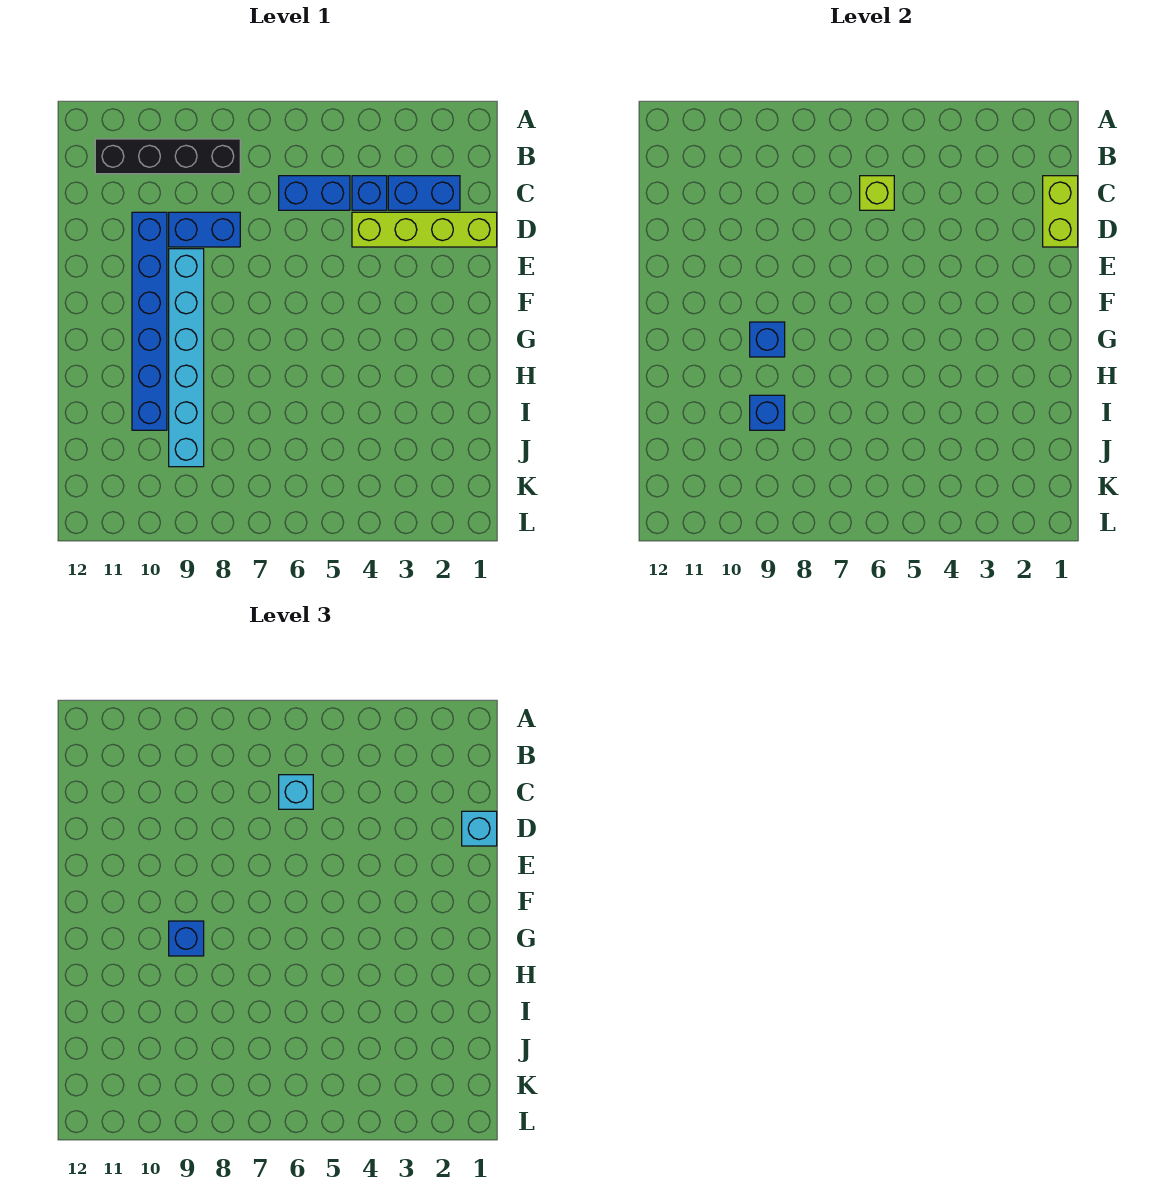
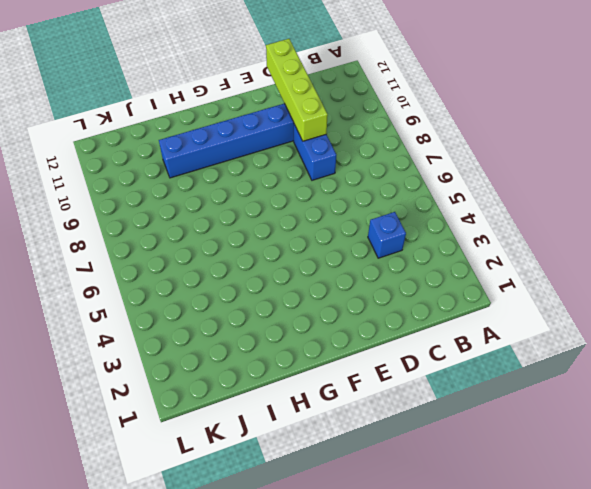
lime brick D9:D12 level 2 -> lime brick D1:D4 level 1
none -> black brick B8:B11 level 1
none -> blue brick C2:C3 level 1
none -> blue brick C5:C6 level 1

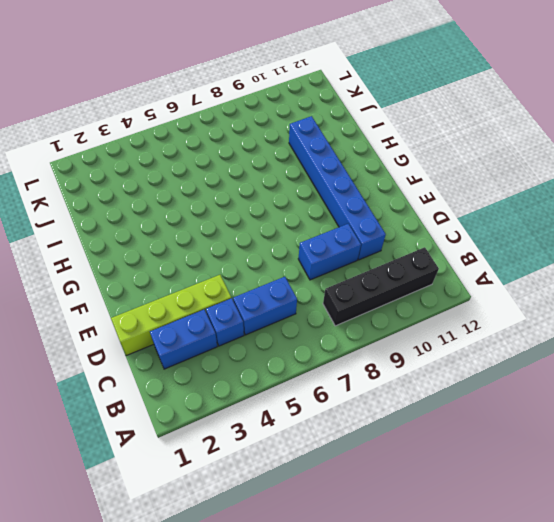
none -> cyan brick E9:J9 level 1
none -> lime brick C1:D1 level 2
none -> lime brick C6 level 2

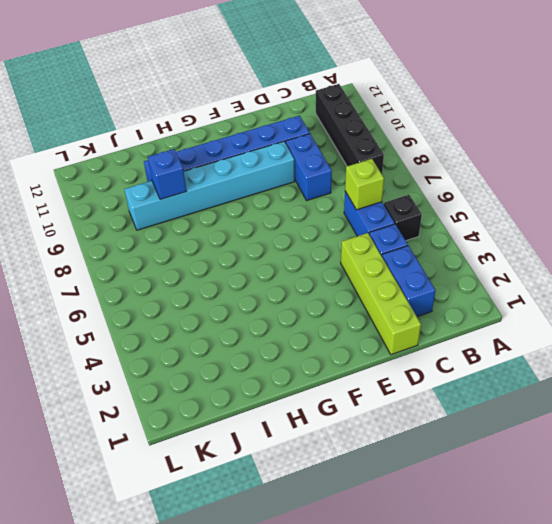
black brick B5 level 1 -> none
none -> lime brick C1:D1 level 2
none -> blue brick G9 level 2
none -> cyan brick C6 level 3

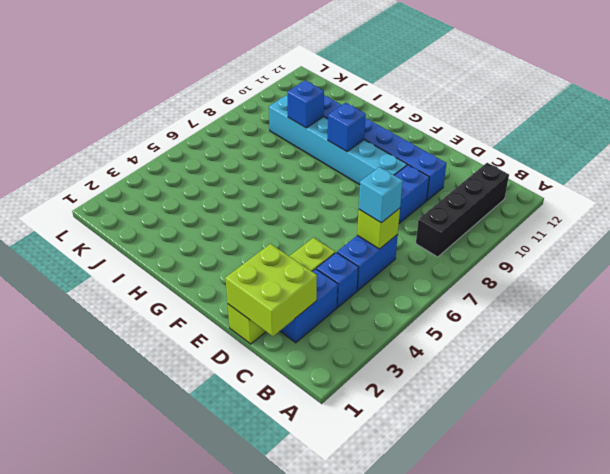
lime brick C1:D2 level 2 -> lime brick C1:D1 level 2
none -> cyan brick D1 level 3
none -> blue brick G9 level 3

